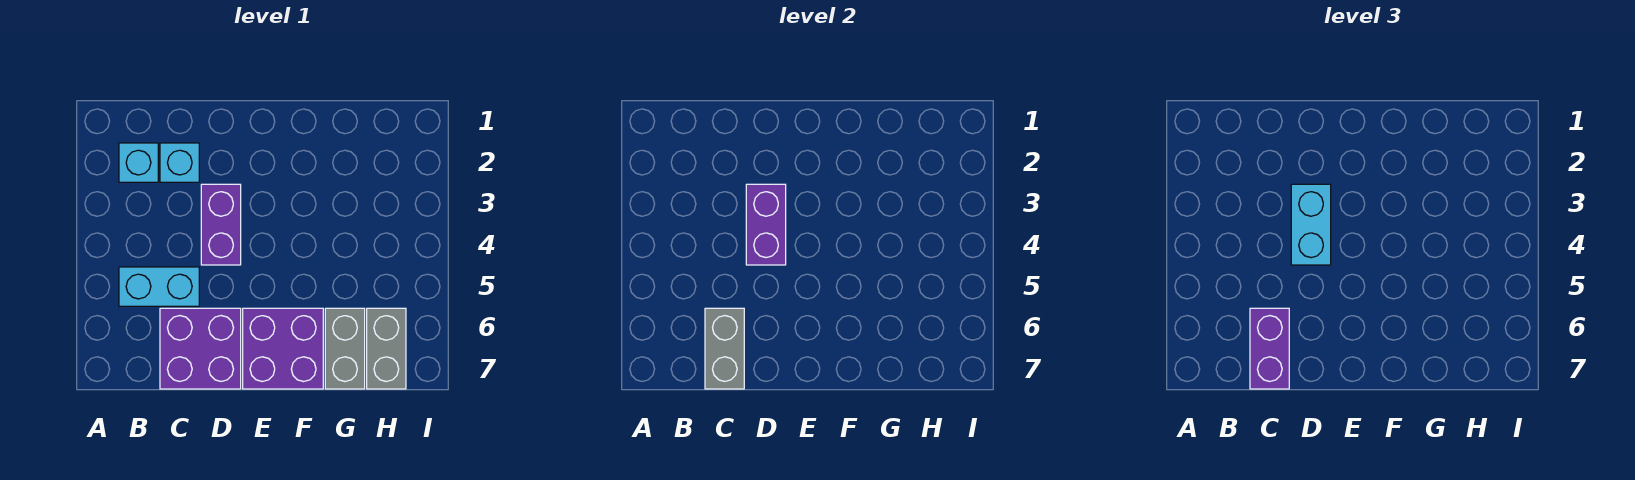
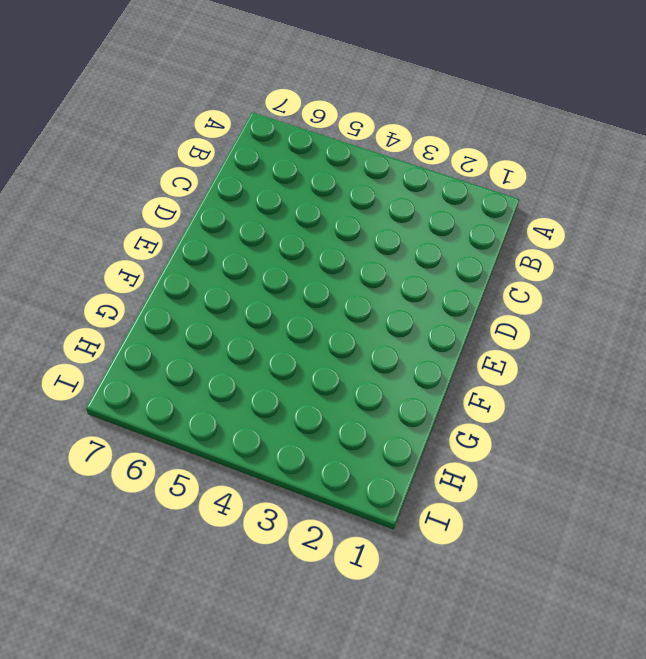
none -> cyan brick B2 level 1
none -> cyan brick B5:C5 level 1
none -> cyan brick C2 level 1

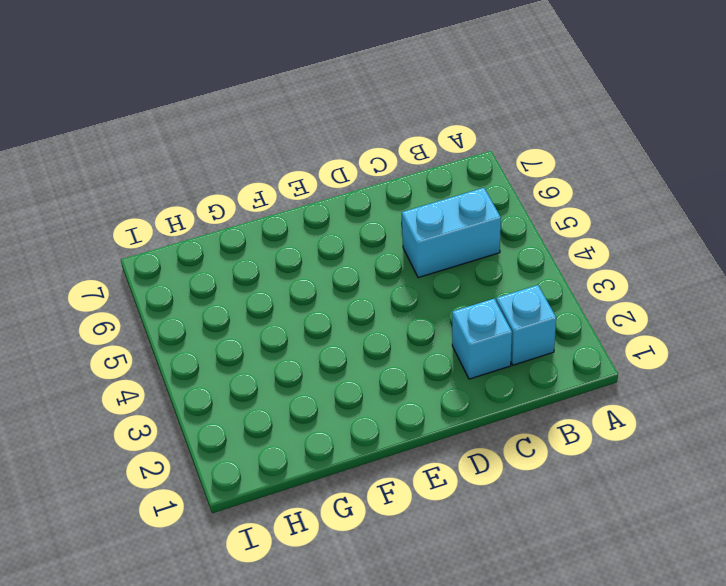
none -> purple brick C6:D7 level 1
none -> purple brick D3:D4 level 1
none -> purple brick E6:F7 level 1

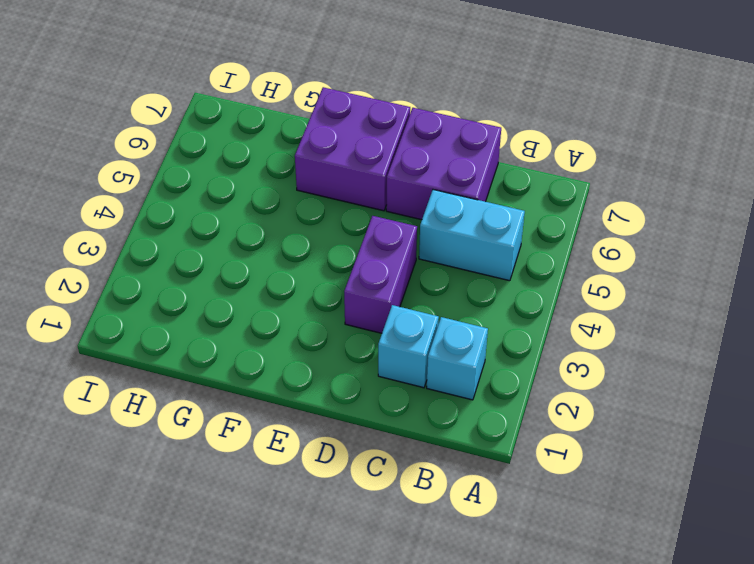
none -> grey brick G6:G7 level 1
none -> grey brick H6:H7 level 1
none -> grey brick C6:C7 level 2

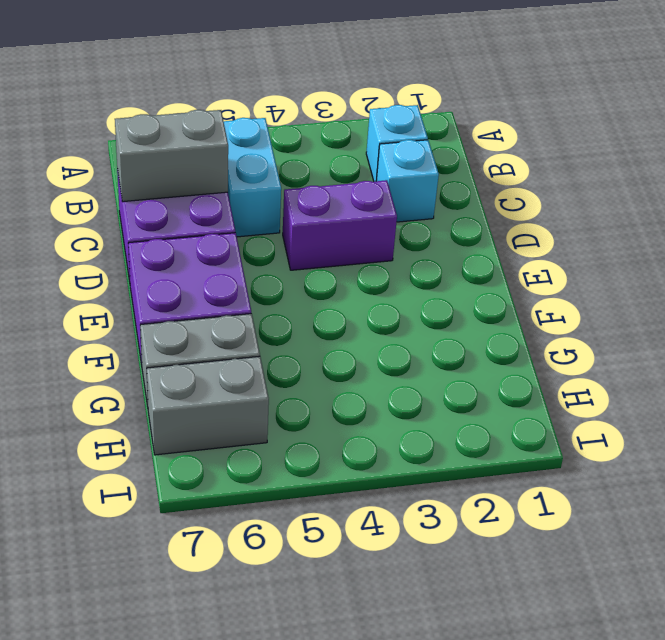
none -> purple brick D3:D4 level 2
none -> purple brick C6:C7 level 3
none -> cyan brick D3:D4 level 3

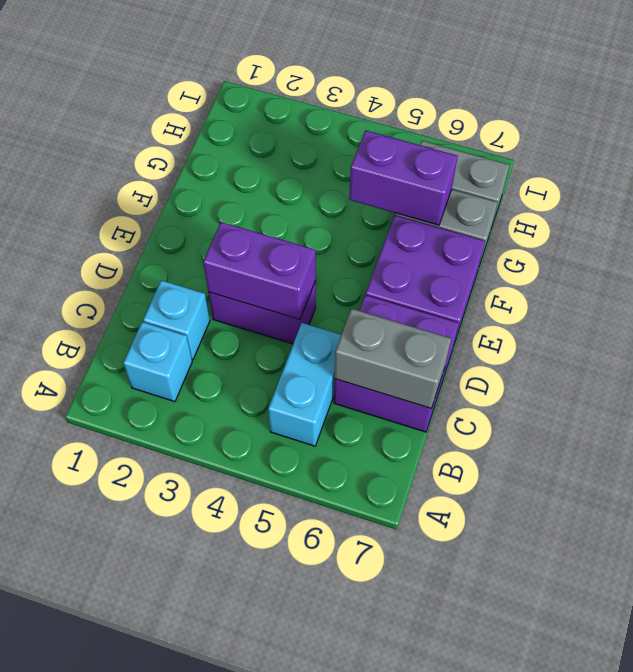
purple brick G5:G6 level 2 -> purple brick C6:C7 level 3
none -> cyan brick D3:D4 level 3

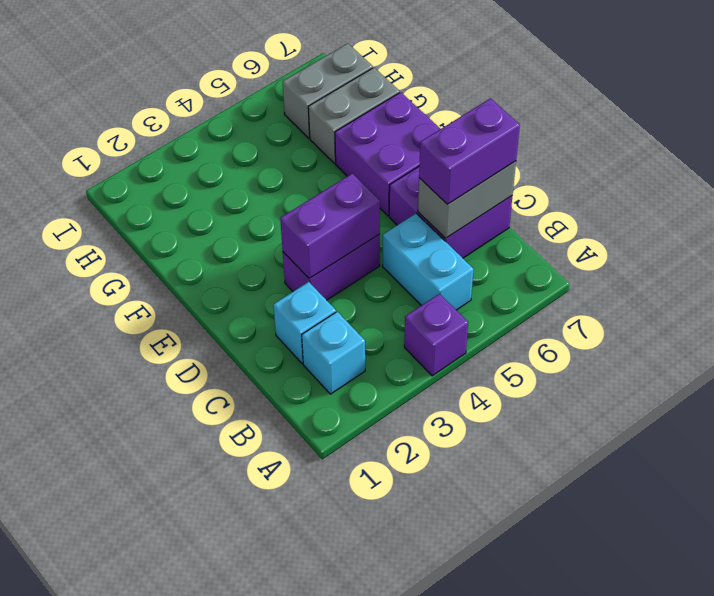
purple brick A4 level 1 -> none
none -> cyan brick D3:D4 level 3

